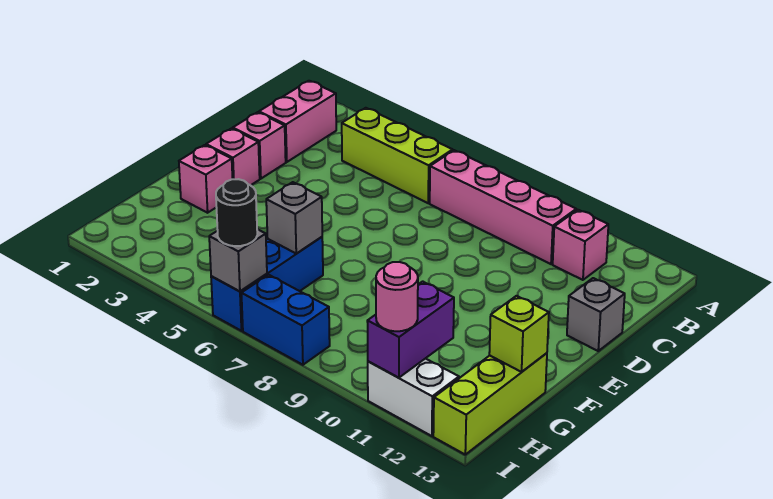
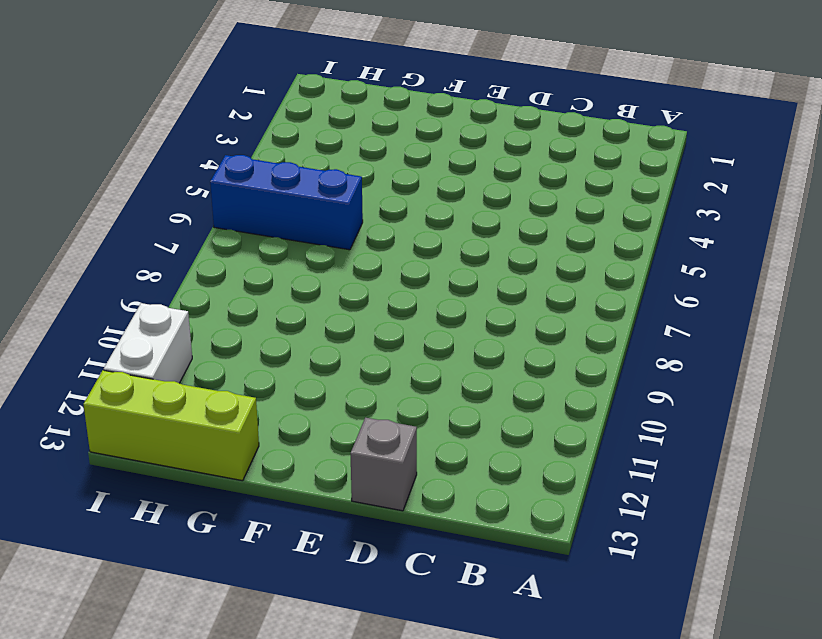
none -> pink brick B2:C2 level 1
none -> lime brick B4:B6 level 1
none -> pink brick B7:B10 level 1

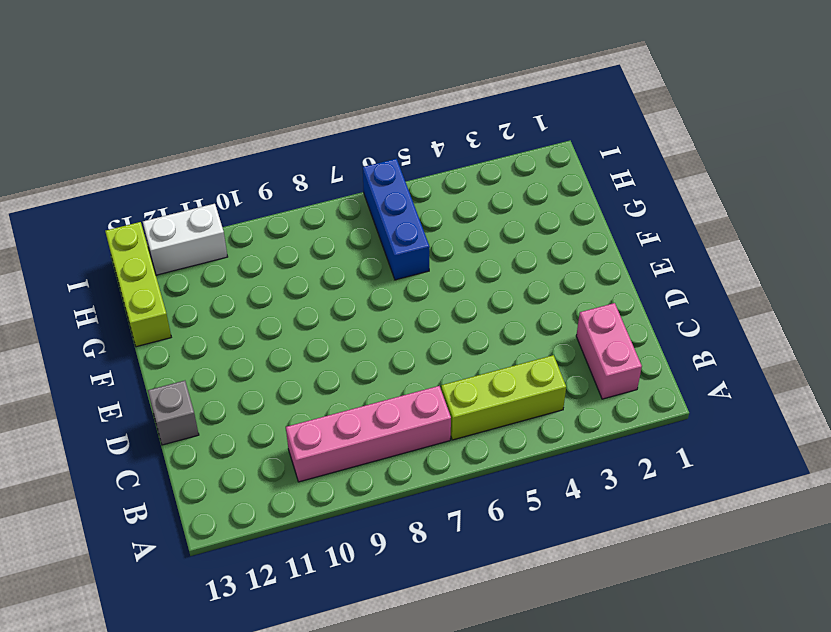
none -> pink brick B11 level 1
none -> pink brick D2 level 1
none -> pink brick E2 level 1

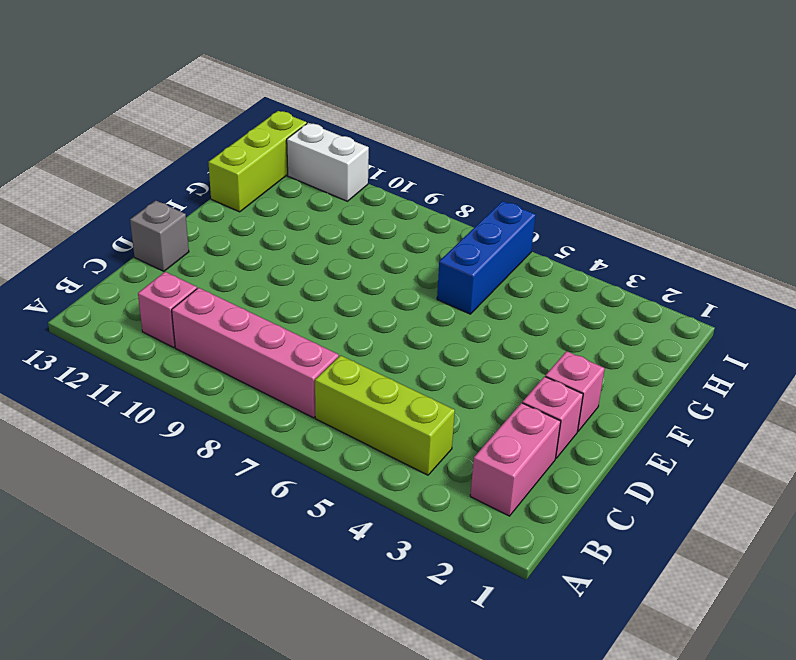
none -> pink brick F2 level 1
none -> blue brick I7:I8 level 1
none -> grey brick G6 level 2

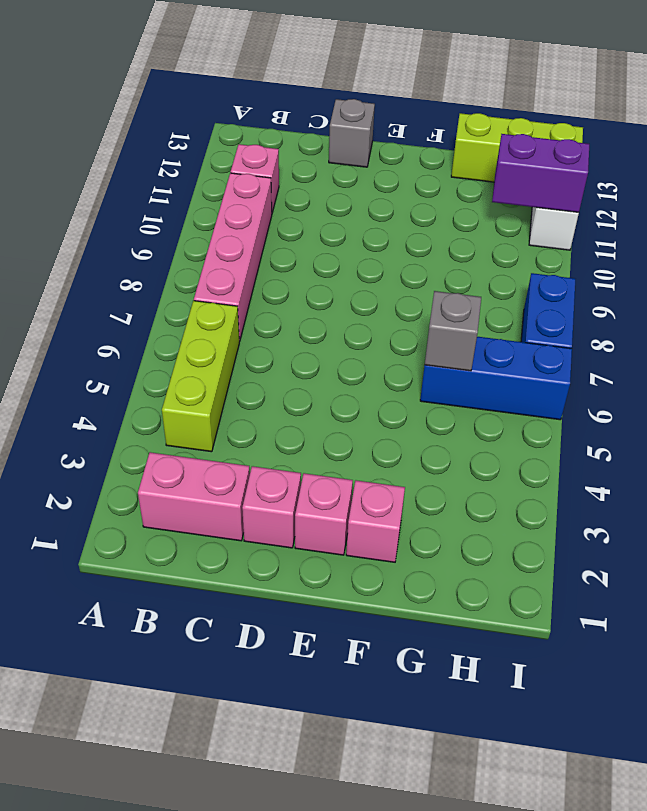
none -> lime brick G13 level 2
none -> grey brick I6 level 2
none -> black round brick I6 level 3

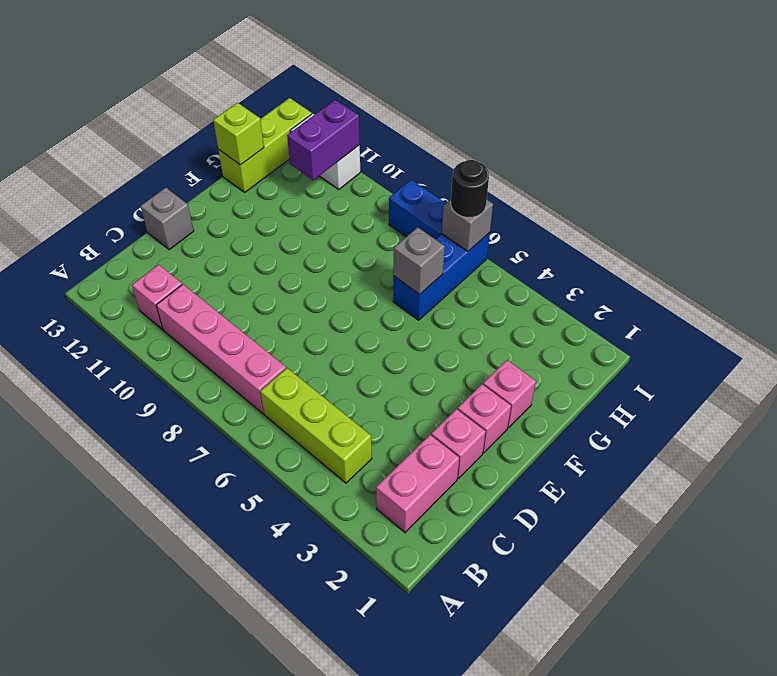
none -> pink round brick I11 level 3

